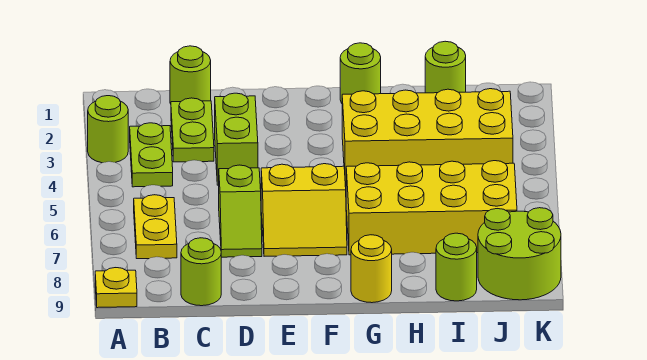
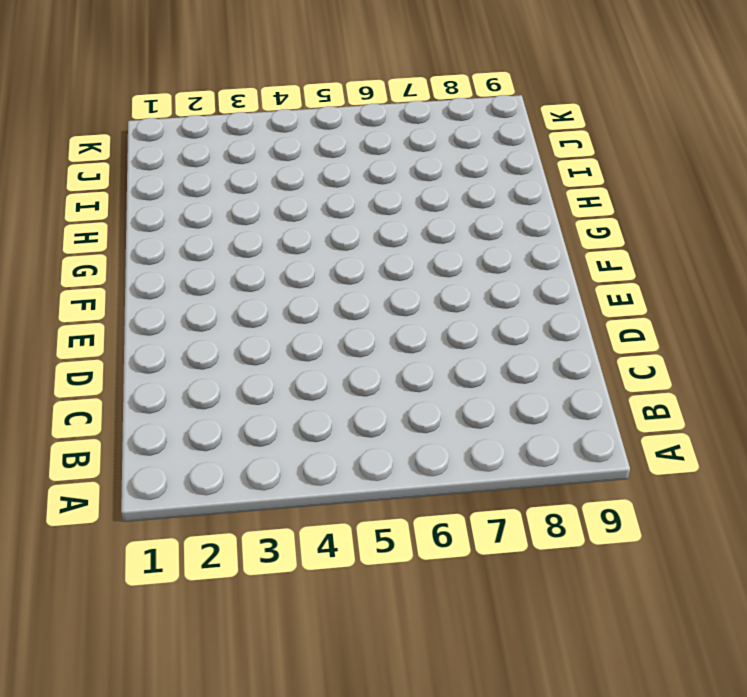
none -> lime round brick A3 level 1
none -> yellow plate A9 level 1
none -> lime plate B3:B4 level 1

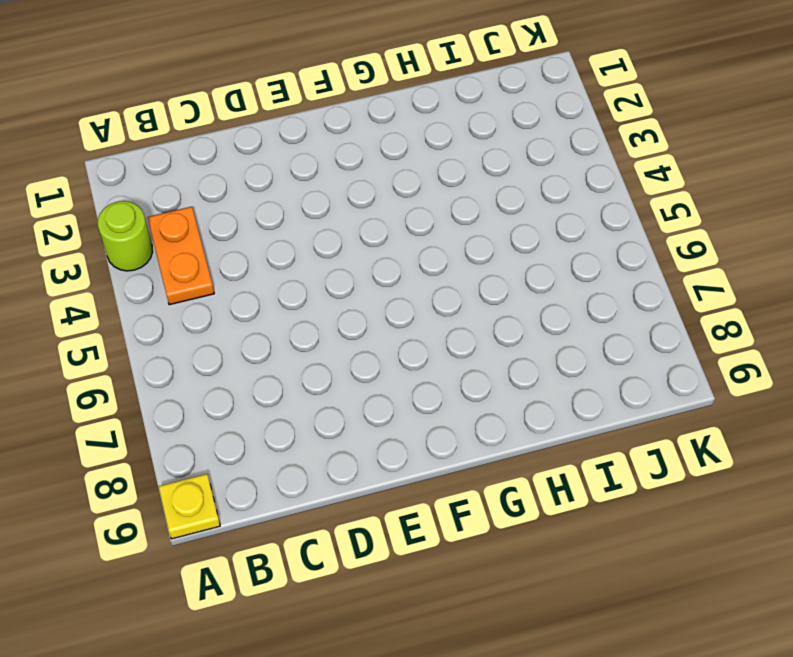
orange plate B3:B4 level 1 -> lime plate B3:B4 level 1
none -> yellow plate B6:B7 level 1
none -> lime round brick C1 level 1
none -> lime plate C2:C3 level 1

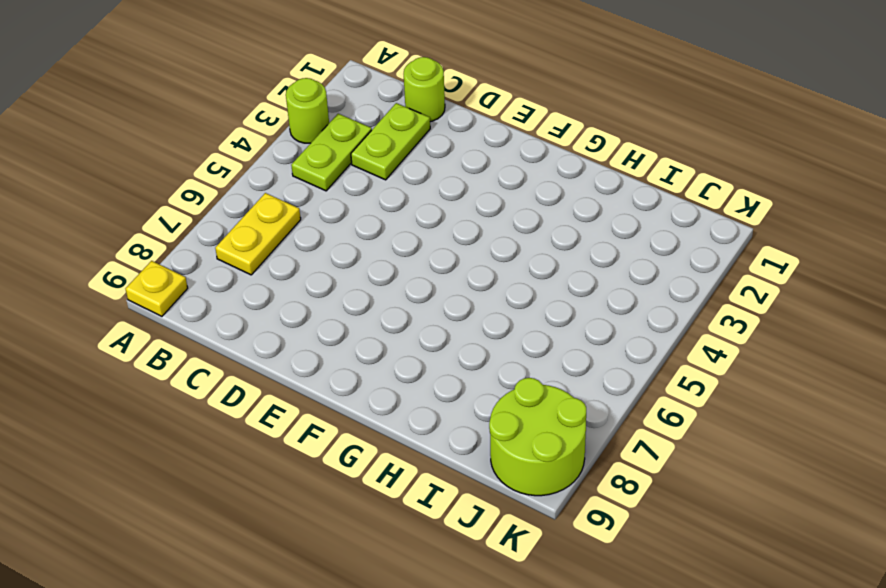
none -> lime round brick C9 level 1
none -> lime brick D3:D4 level 1
none -> lime slope D6:D7 level 1 top 6

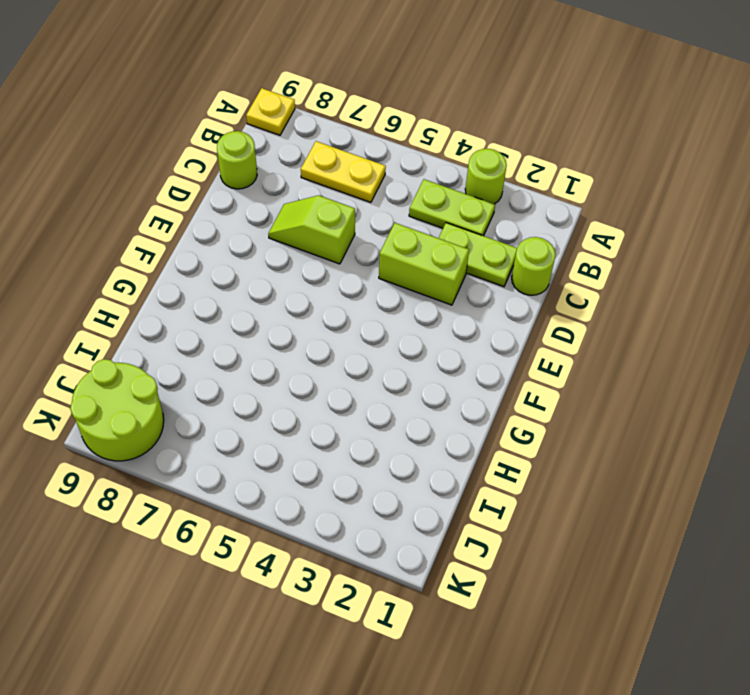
none -> yellow slope E6:F7 level 1 top 6
none -> lime round brick G1 level 1
none -> yellow brick G3:J4 level 1

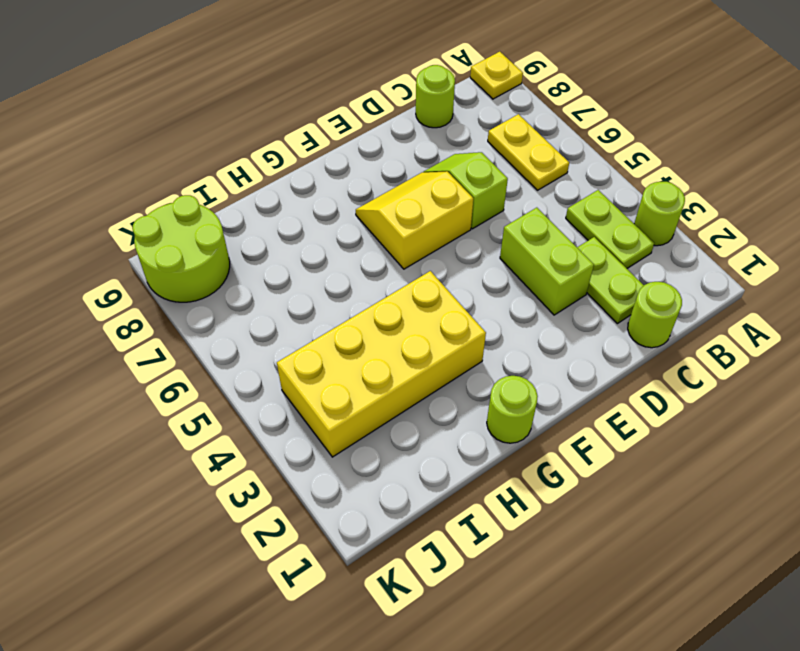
none -> yellow brick G6:J7 level 1
none -> yellow round brick G9 level 1
none -> lime round brick I1 level 1

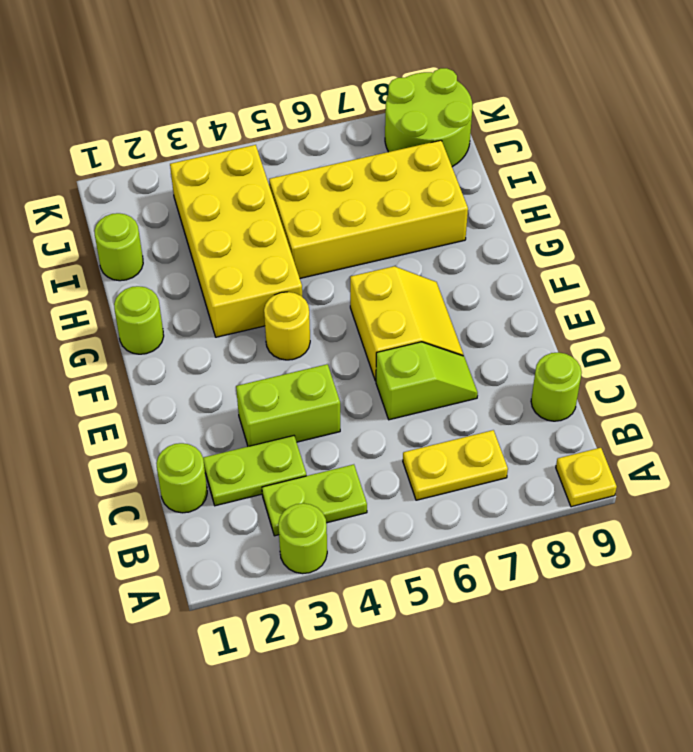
yellow round brick F4 level 1 -> yellow round brick G9 level 1
yellow brick H5:I8 level 1 -> yellow brick G6:J7 level 1
none -> lime round brick I9 level 1

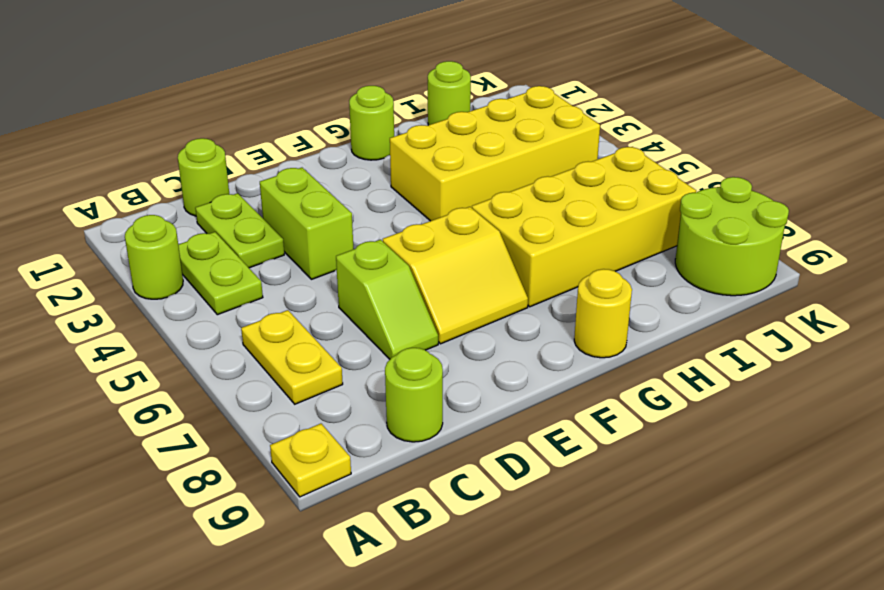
none -> lime round brick I9 level 1

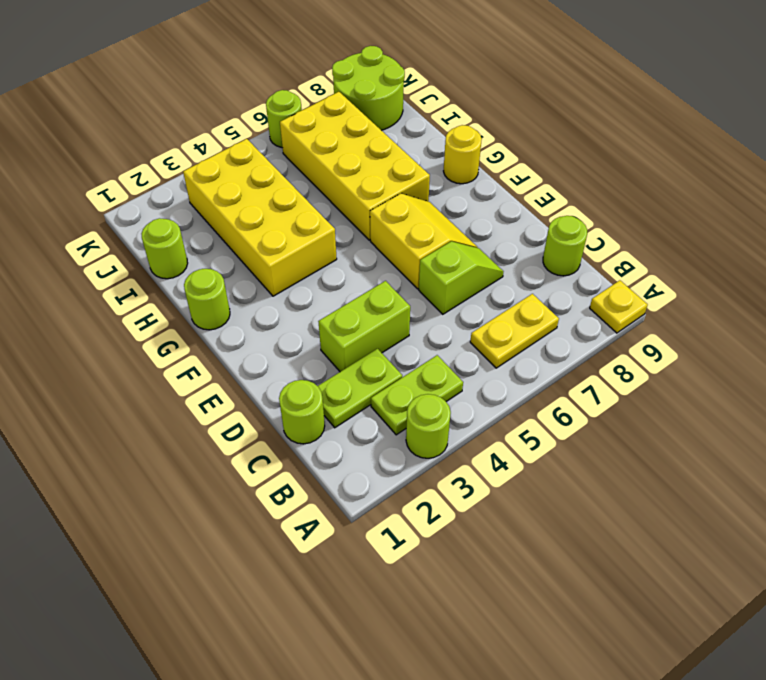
lime round brick K6 level 1 -> lime round brick I9 level 1

